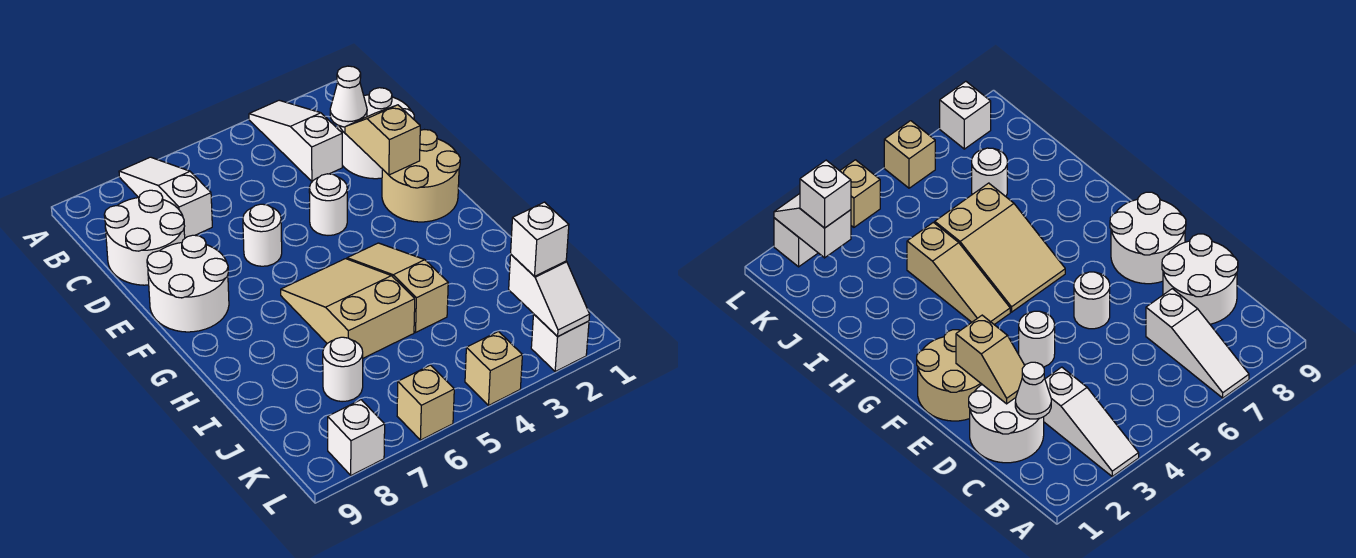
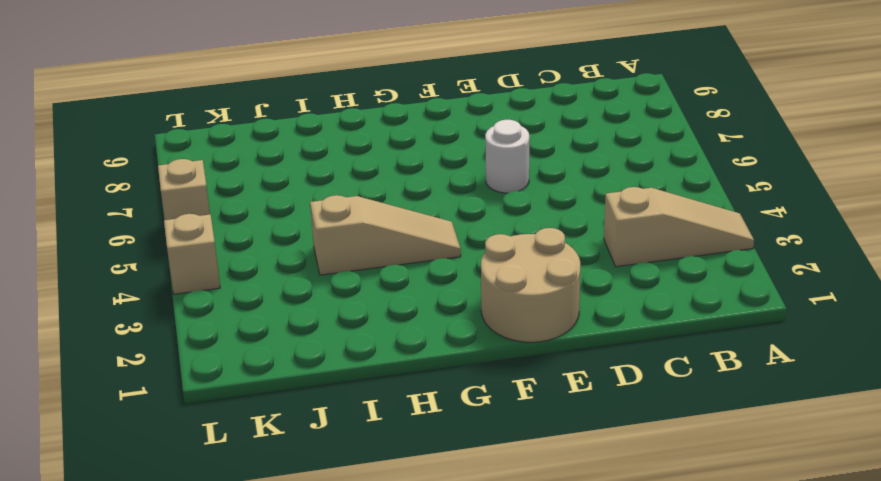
tan slope A3:C3 level 1 top C -> white slope A3:C3 level 1 top C
none -> white slope A7:C7 level 1 top C
none -> white round brick C1:D2 level 1
none -> white round brick C8:D9 level 1

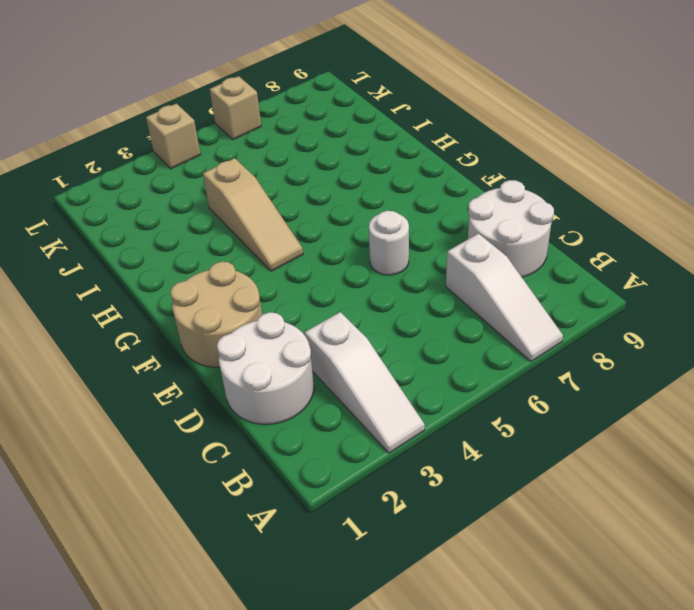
none -> white round brick E4 level 1
none -> white round brick E8:F9 level 1
none -> tan slope G5:I6 level 1 top I

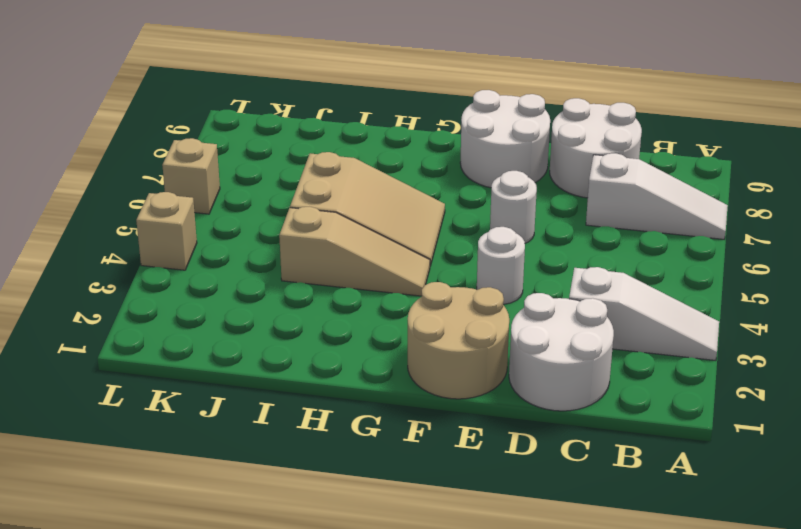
none -> white round brick J7 level 1
none -> white brick L2 level 1
none -> white brick L8 level 1

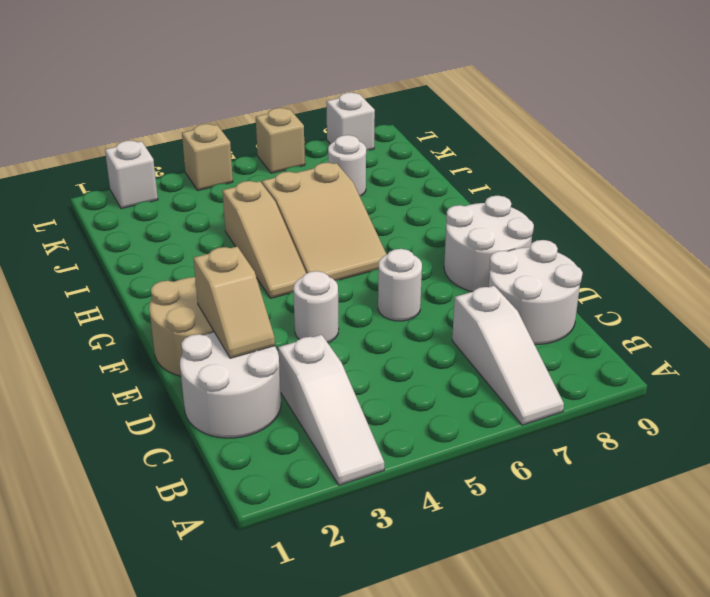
none -> white cone C2 level 2
none -> white slope K2:L2 level 2 top K
none -> white brick K2 level 3

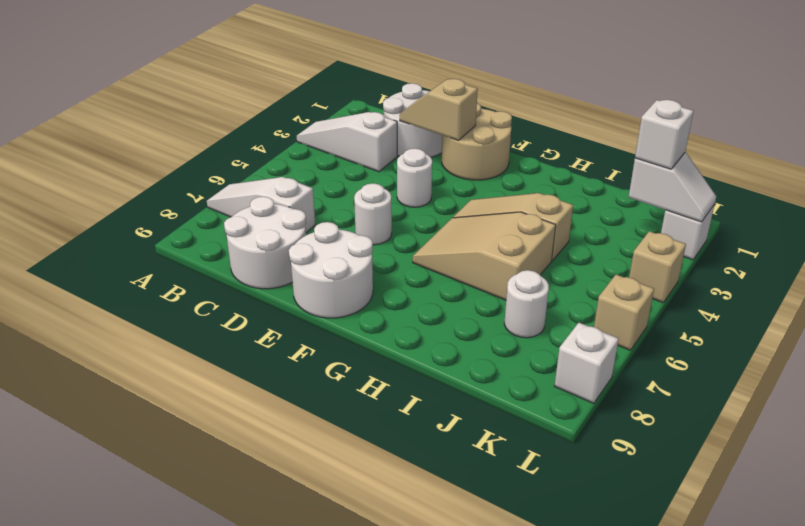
none -> white cone C2 level 2

